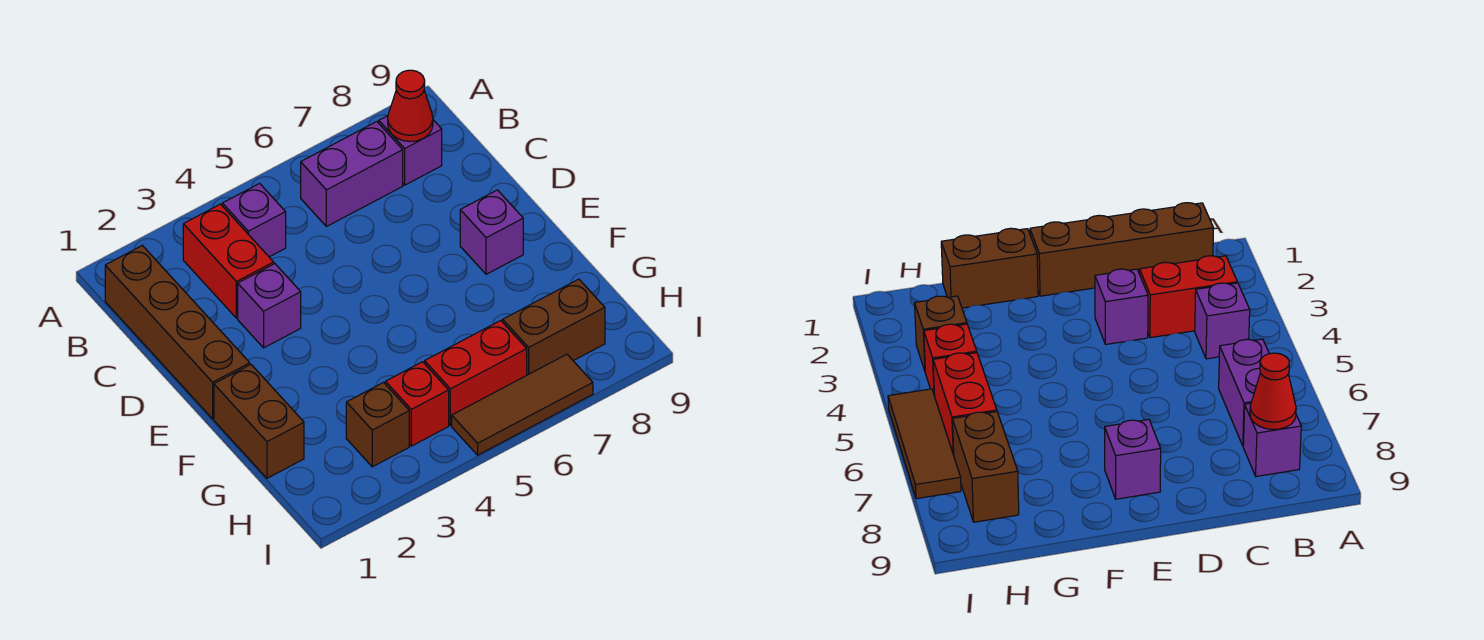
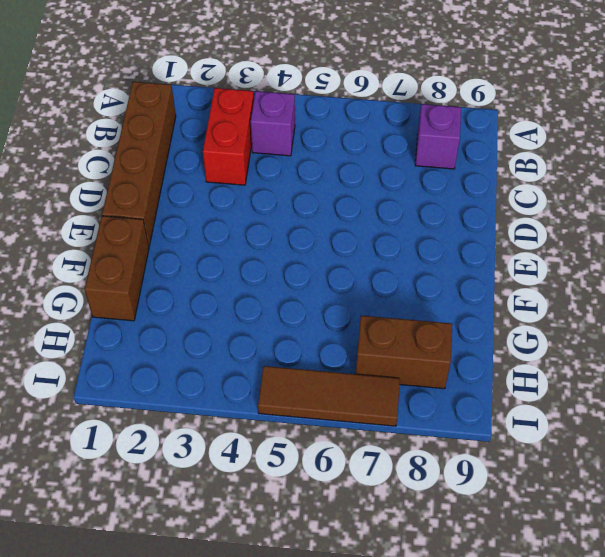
none -> purple brick B6:B7 level 1
none -> purple brick D3 level 1
none -> purple brick E8 level 1

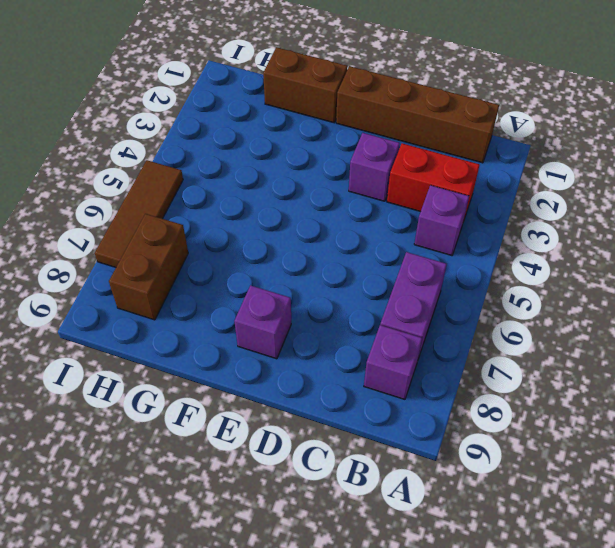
none -> brown brick H3 level 1
none -> red brick H4 level 1
none -> red brick H5:H6 level 1

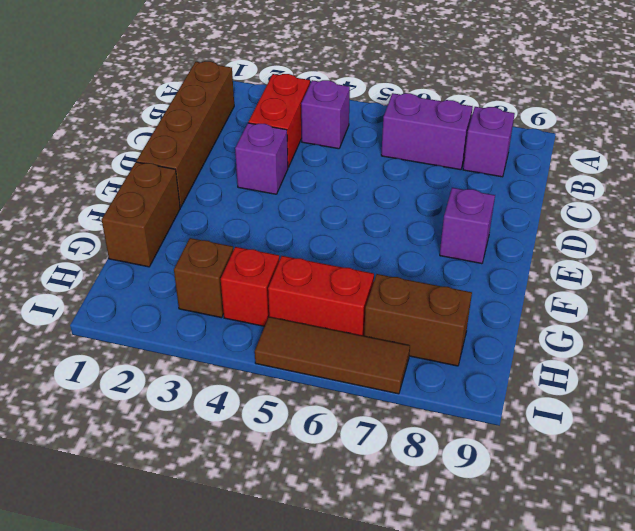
none -> red cone B8 level 2

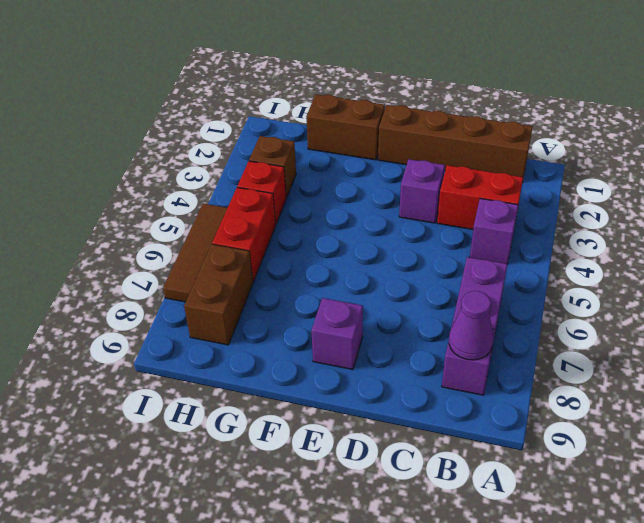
purple cone B8 level 2 -> red cone B8 level 2

